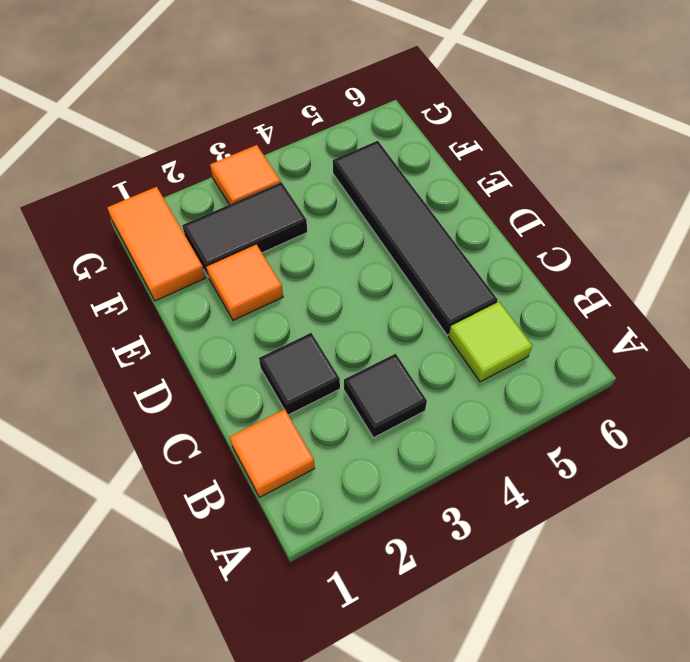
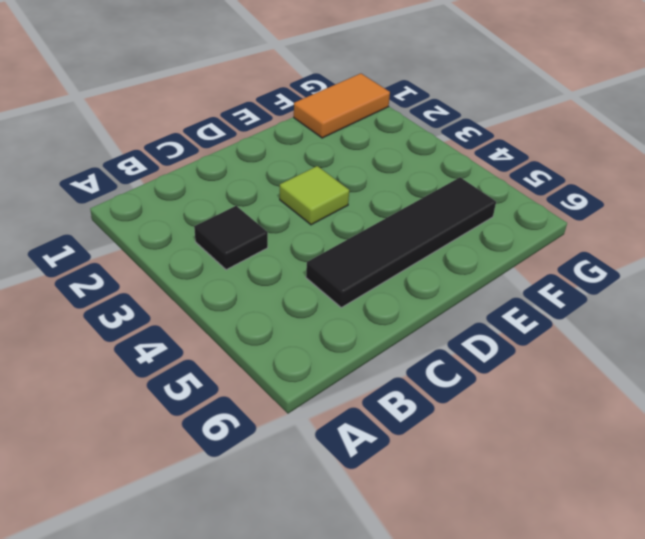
lime tile D3 level 1 -> lime tile B5 level 1
none -> orange tile B1 level 1
none -> black tile C2 level 1

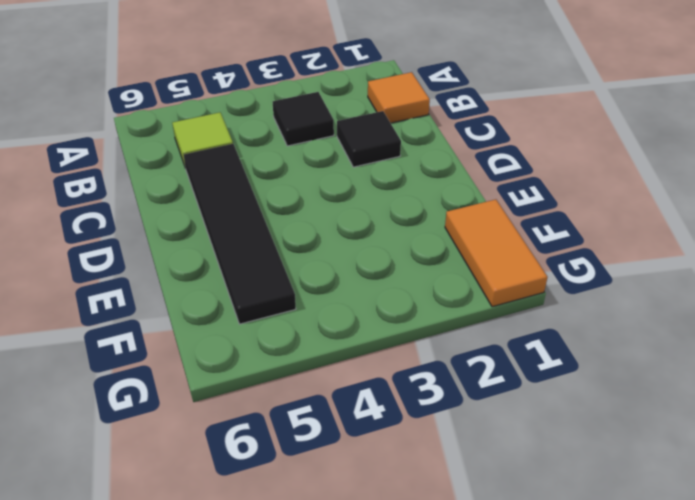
none -> orange tile E2 level 1
none -> black tile F2:F3 level 1

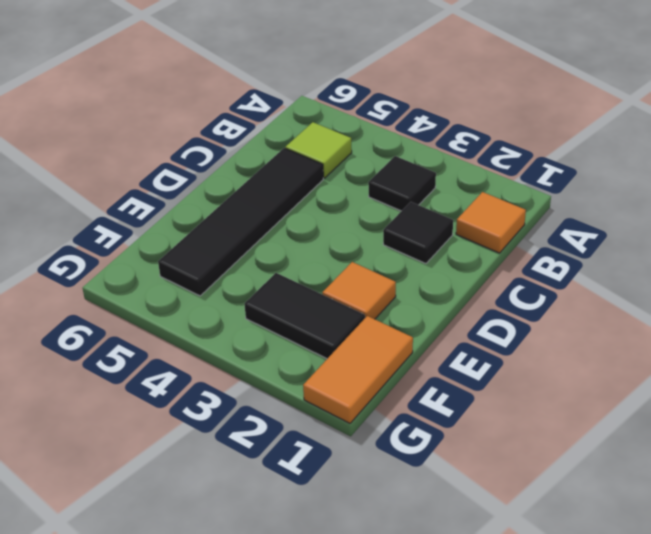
none -> orange tile G3 level 1

